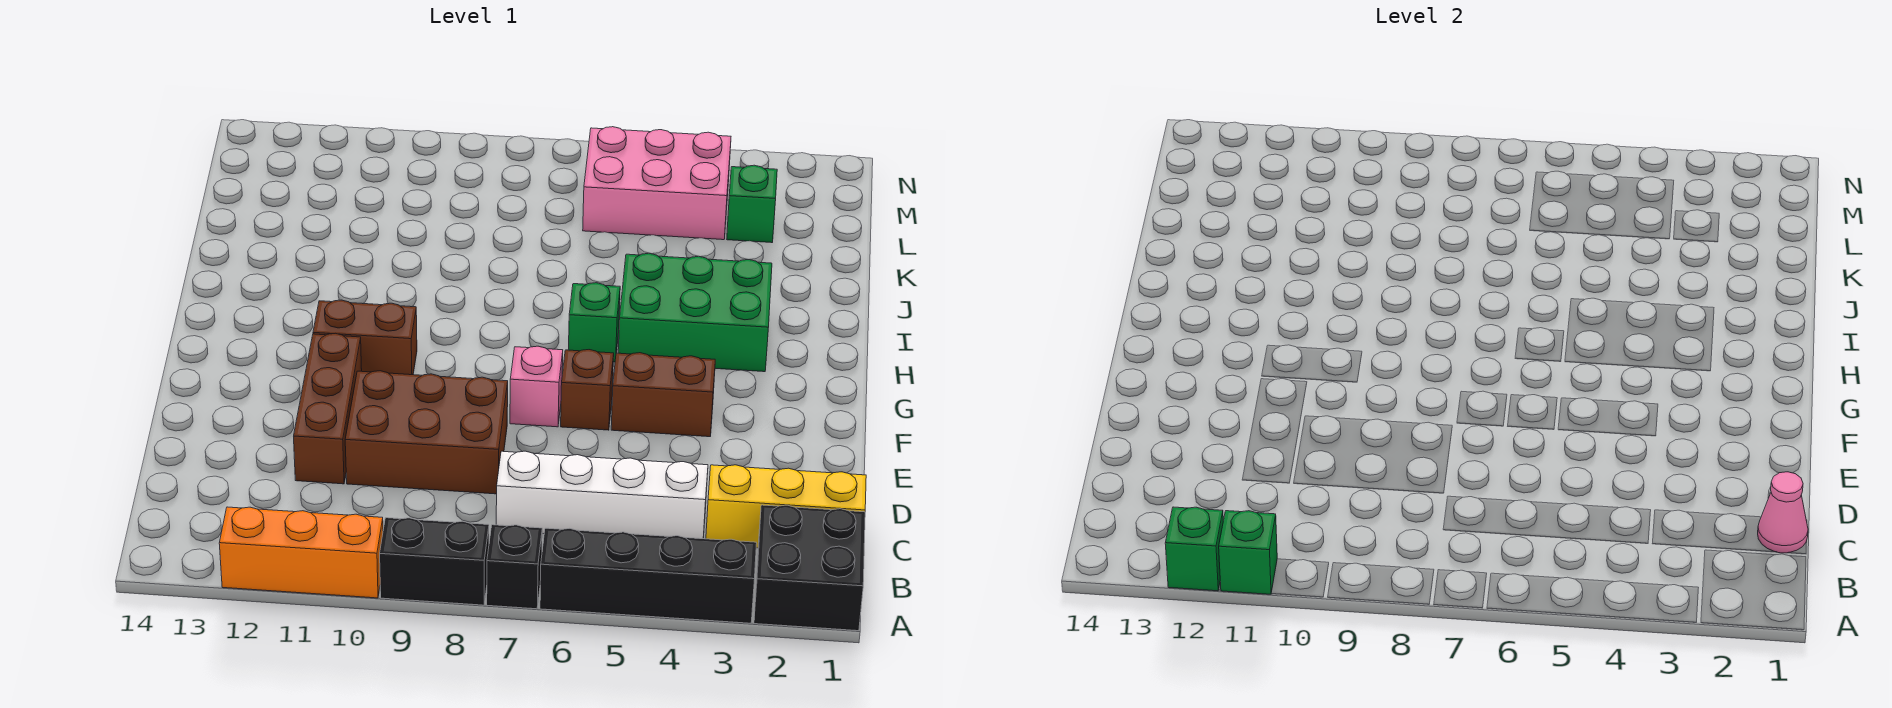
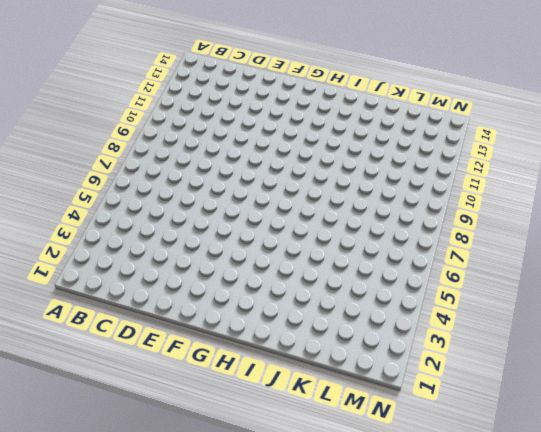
none -> black brick A1:B2 level 1
none -> black brick A3:A6 level 1
none -> black brick A7 level 1

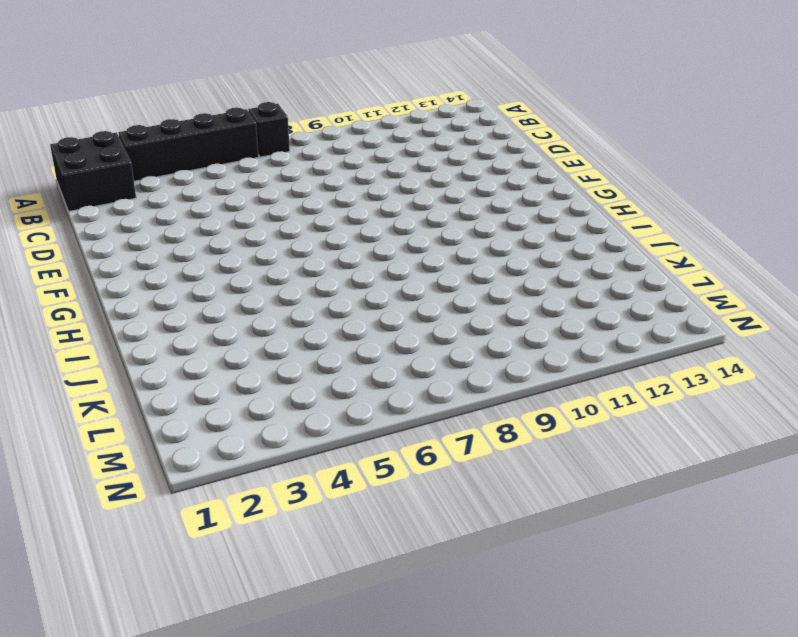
none -> black brick A8:A9 level 1
none -> orange brick A10:A12 level 1
none -> yellow brick C1:C3 level 1

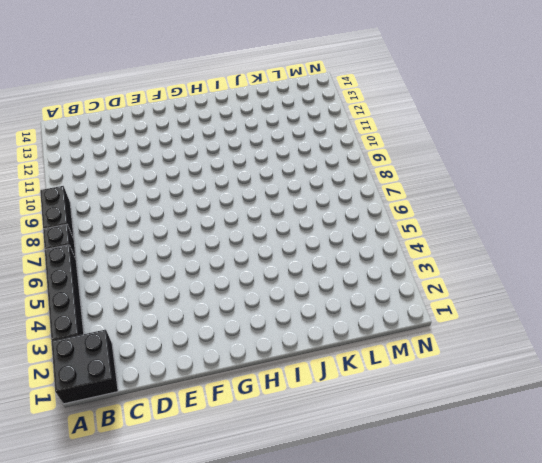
none -> orange brick A10:A12 level 1
none -> yellow brick C1:C3 level 1
none -> white brick C4:C7 level 1

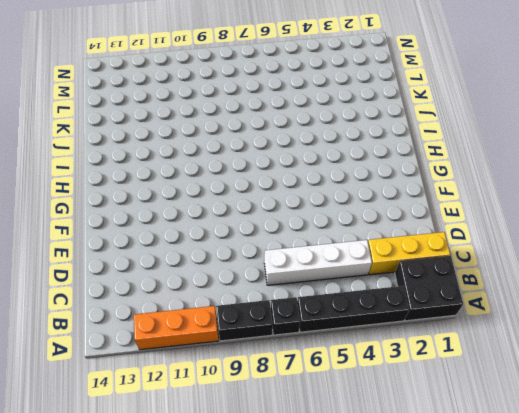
none -> brown brick D8:E10 level 1
none -> brown brick D11:F11 level 1
none -> brown brick F4:F5 level 1

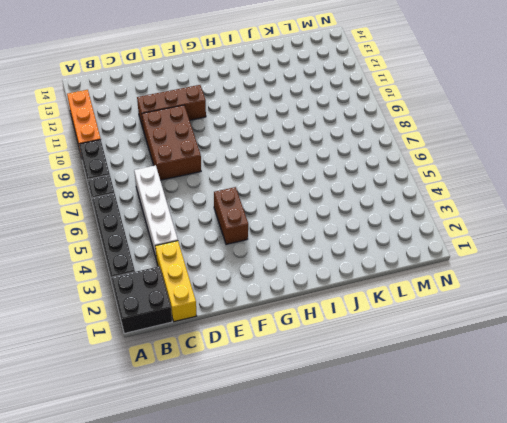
none -> brown brick F6 level 1
none -> pink brick F7 level 1
none -> brown brick G10:G11 level 1

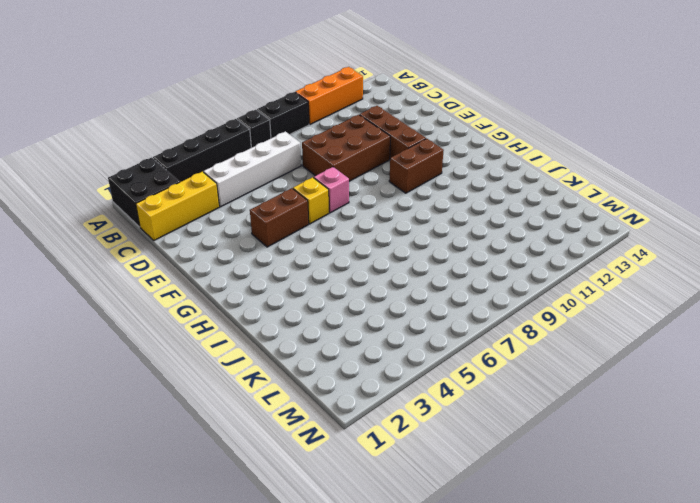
yellow brick F6 level 1 -> brown brick F6 level 1
none -> green brick H3:I5 level 1
none -> green brick H6 level 1
none -> green brick L3 level 1

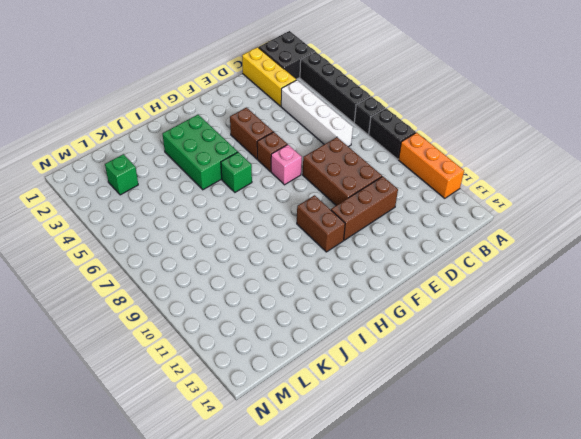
none -> pink brick L4:M6 level 1
none -> green brick A11 level 2
none -> green brick A12 level 2

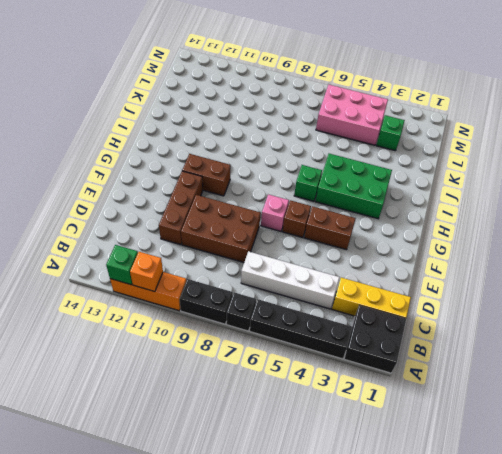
orange brick A11 level 2 -> green brick A11 level 2
none -> pink cone C1 level 2

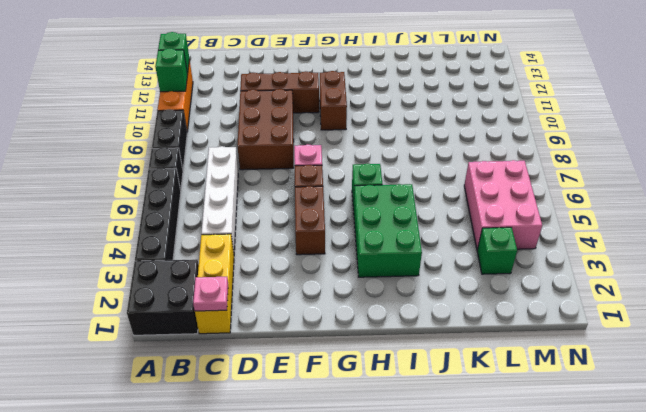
pink plate C1 level 2 -> pink cone C1 level 2

